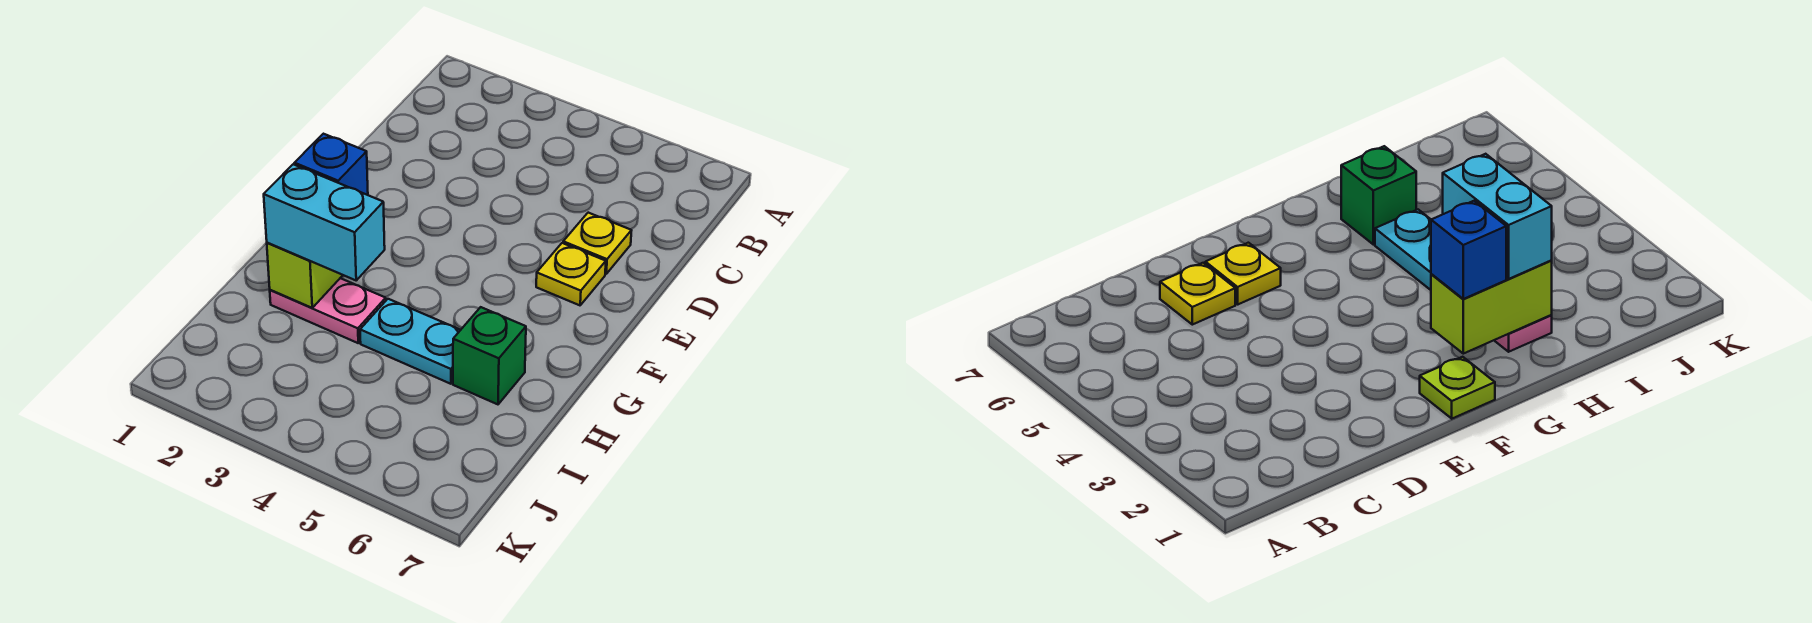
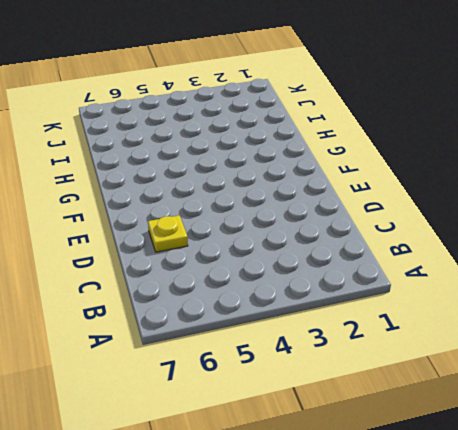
none -> yellow plate E6 level 1
none -> lime plate F1 level 1

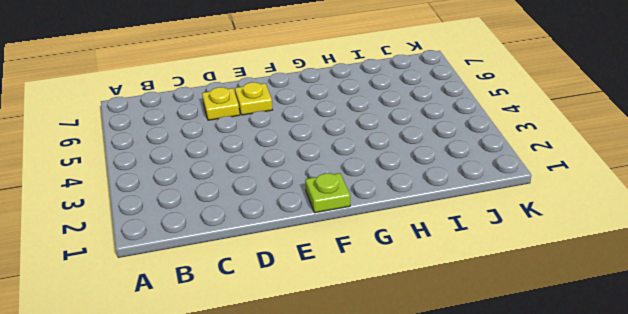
none -> pink plate H2:H3 level 1
none -> cyan plate H4:H5 level 1

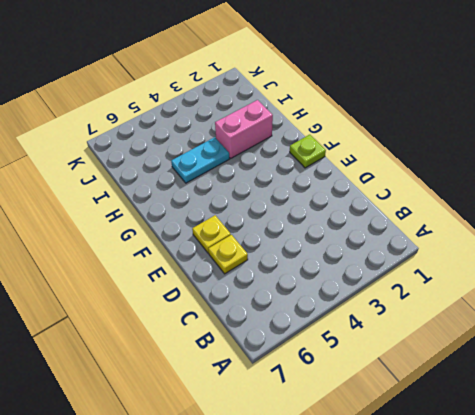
pink brick H2:H3 level 1 -> pink plate H2:H3 level 1
none -> green brick H6 level 1
none -> lime brick G2:H2 level 2

